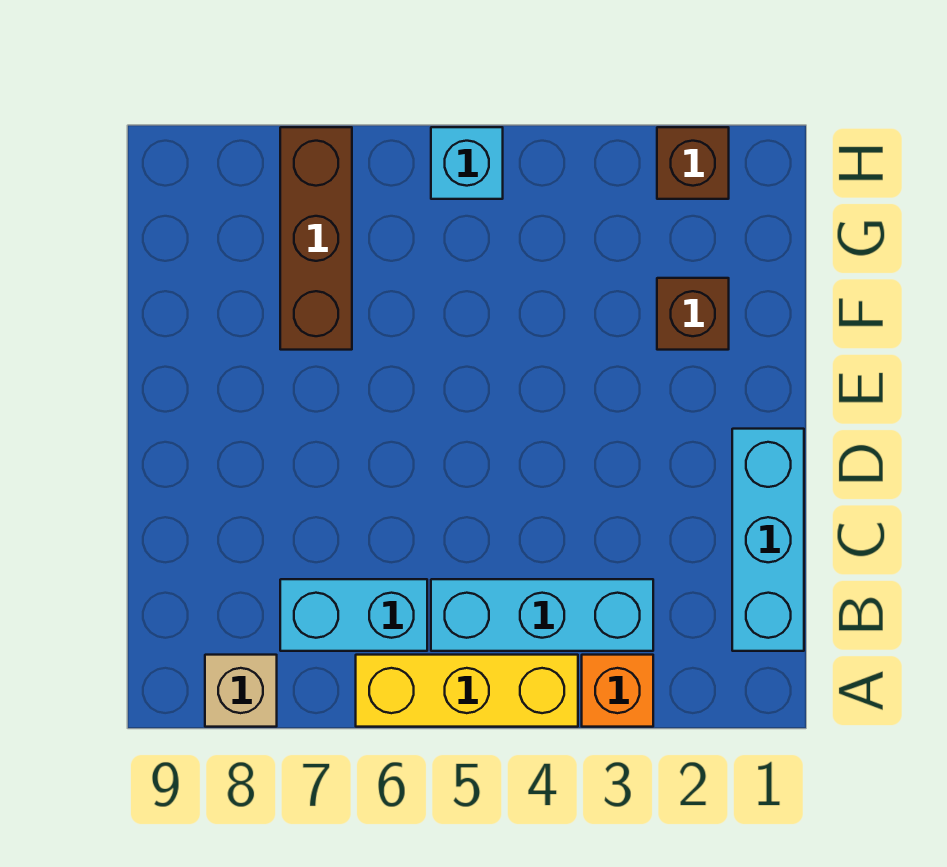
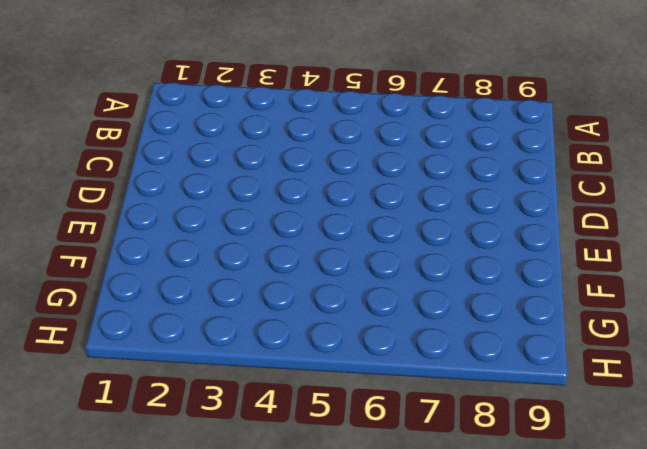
none -> orange brick A3 level 1
none -> yellow brick A4:A6 level 1

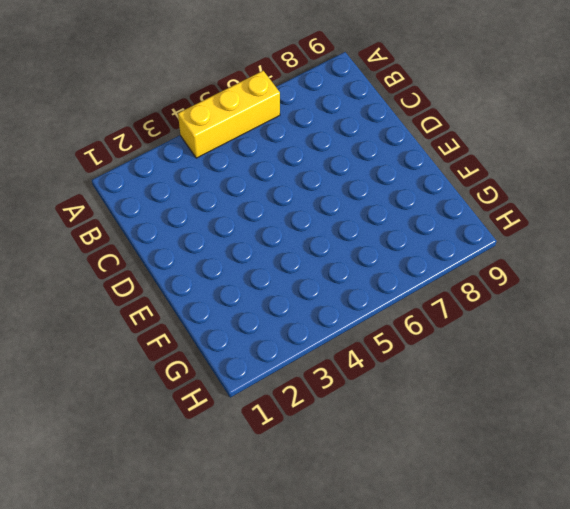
none -> orange brick A3 level 1
none -> tan brick A8 level 1

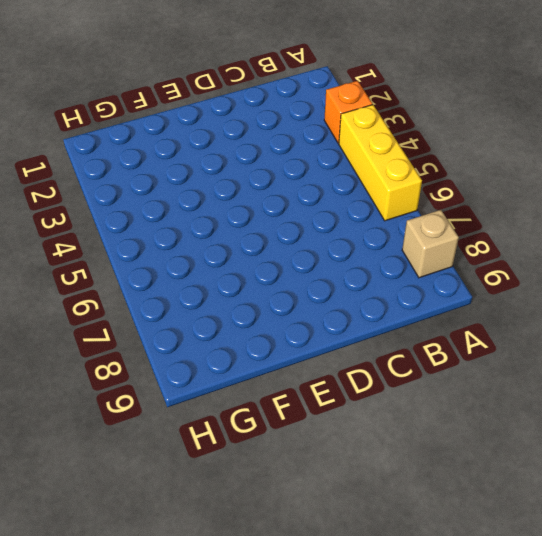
none -> cyan brick B1:D1 level 1
none -> cyan brick B3:B5 level 1

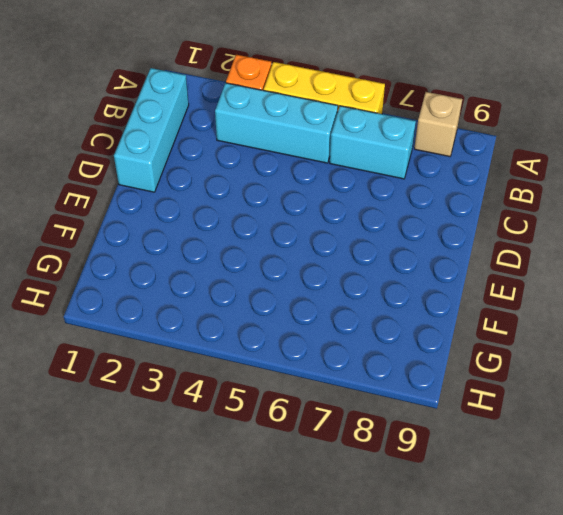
none -> brown brick F2 level 1
none -> brown brick F7:H7 level 1

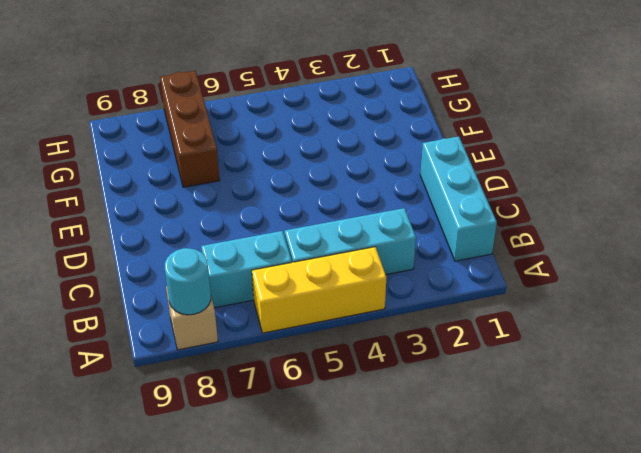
cyan round brick A8 level 2 -> none
none -> orange brick A3 level 1
none -> brown brick F2 level 1

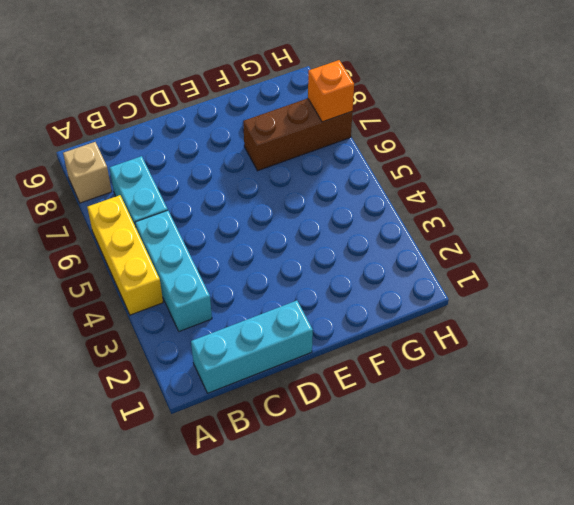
orange brick H7 level 2 -> orange brick A3 level 1
none -> brown brick F2 level 1
none -> brown brick H2 level 1

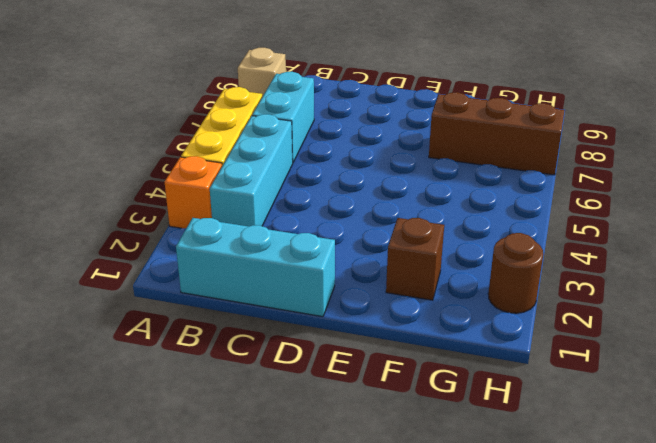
brown round brick H2 level 1 -> brown brick H2 level 1
none -> cyan brick H5 level 1

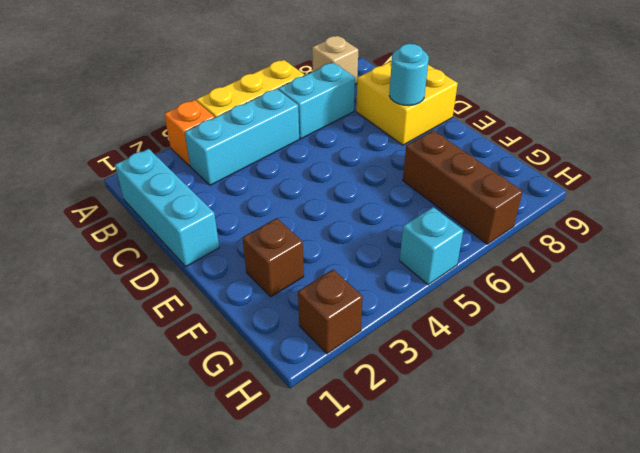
yellow brick C8:D9 level 1 -> none
cyan round brick D8 level 2 -> none

